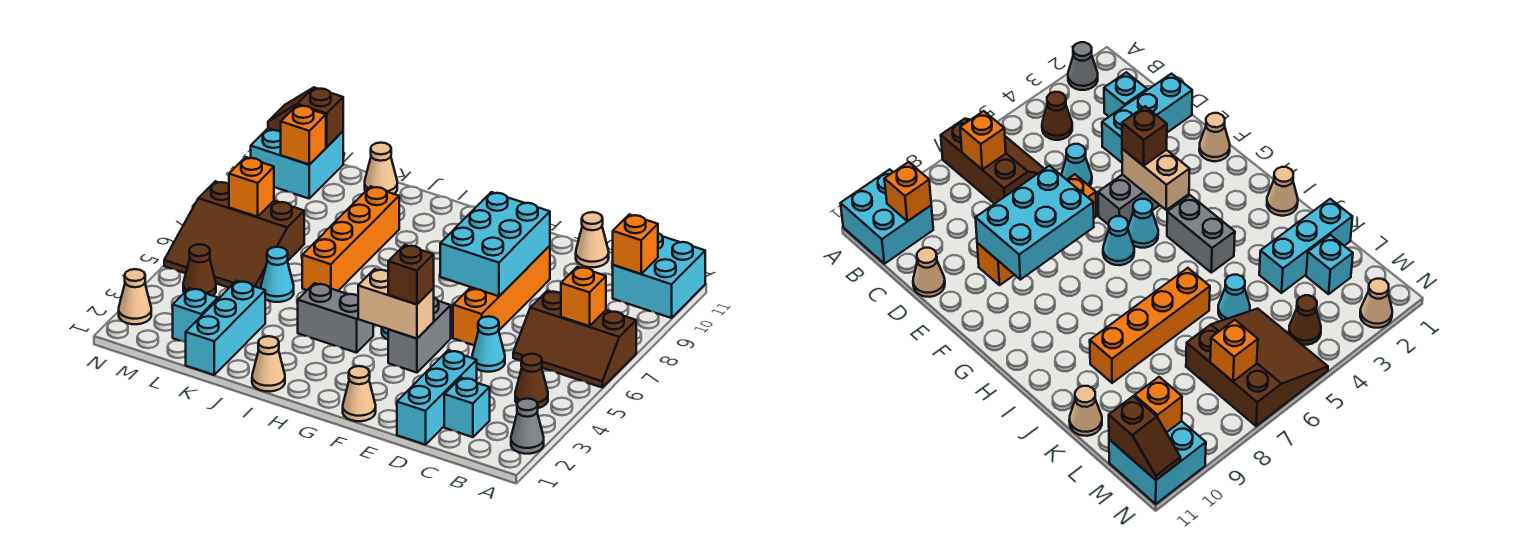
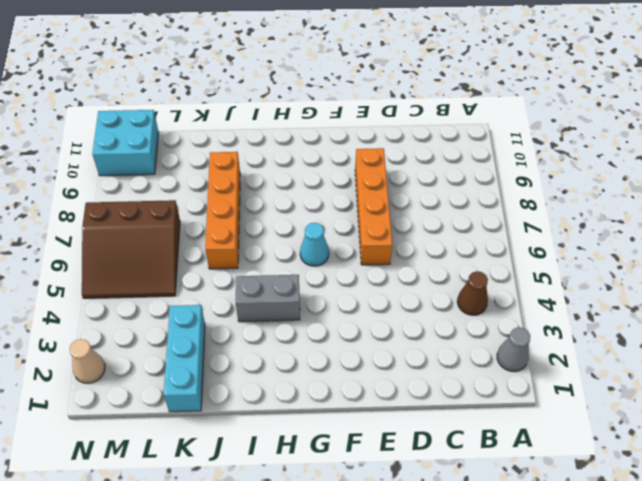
none -> brown slope A6:C7 level 1 top 7
none -> cyan brick A10:B11 level 1
none -> cyan brick C2 level 1
none -> cyan brick D1:D3 level 1

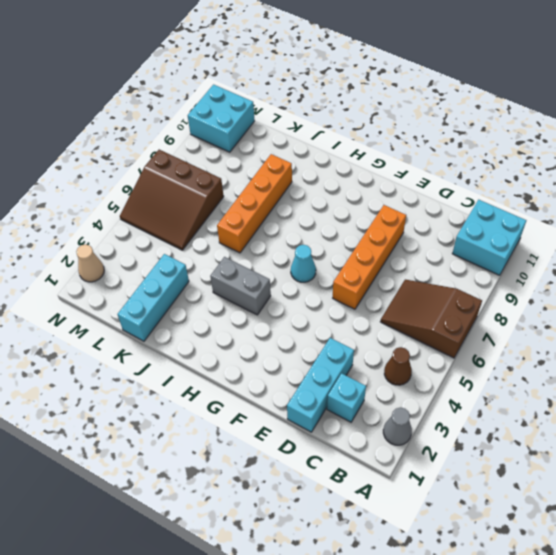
brown slope A6:C7 level 1 top A -> brown slope A6:C7 level 1 top 7
none -> cyan cone D5 level 1
none -> tan cone D11 level 1
none -> tan cone F1 level 1
none -> grey brick F4:F5 level 1

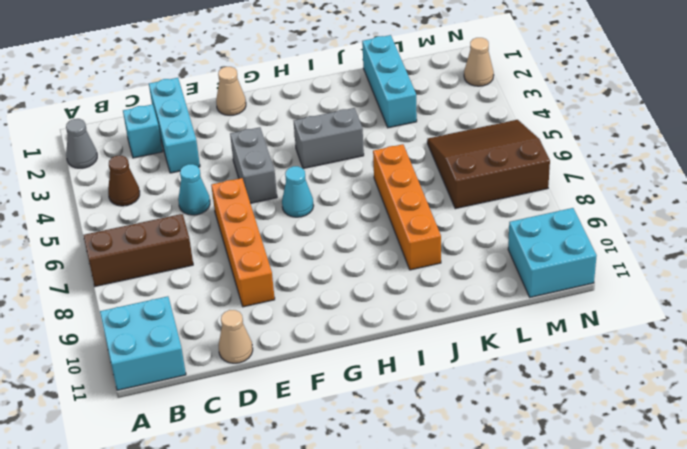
none -> cyan cone G5 level 1
none -> tan cone I1 level 1
none -> cyan cone K5 level 1
none -> tan cone K11 level 1

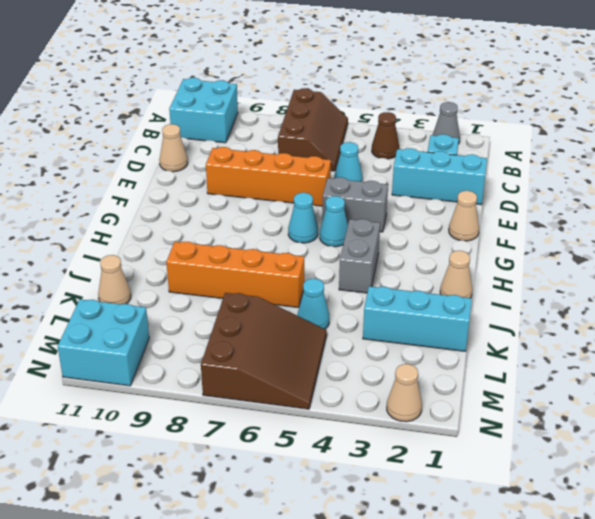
none -> cyan brick L2 level 1
none -> brown cone M4 level 1
none -> orange brick B7 level 2
none -> orange brick B10 level 2

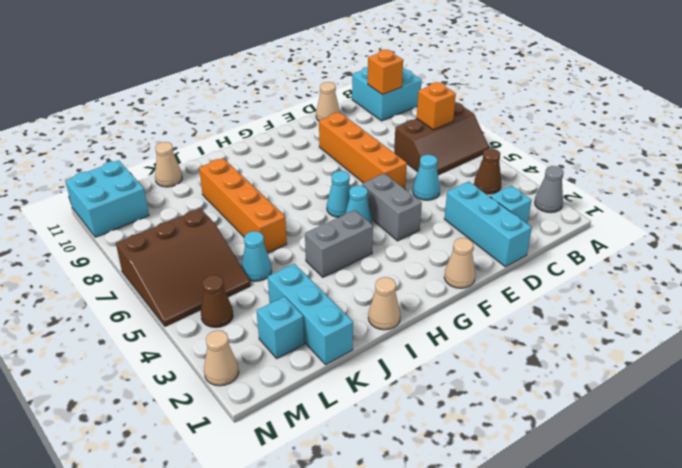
none -> cyan brick E7:F9 level 2
none -> tan brick F4:G4 level 2
none -> orange brick M7 level 2
none -> orange brick M10 level 2

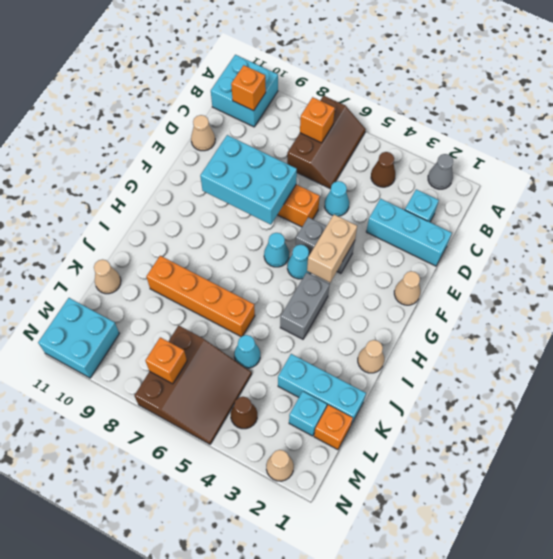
orange brick L1 level 1 -> orange brick M10 level 2
none -> brown slope M11:N11 level 2 top M
none -> brown brick F4 level 3

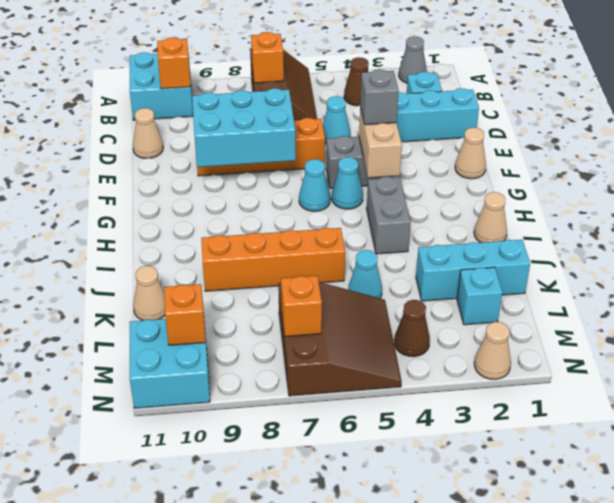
grey brick F4 level 3 -> brown brick F4 level 3
none -> brown slope M11:N11 level 2 top M

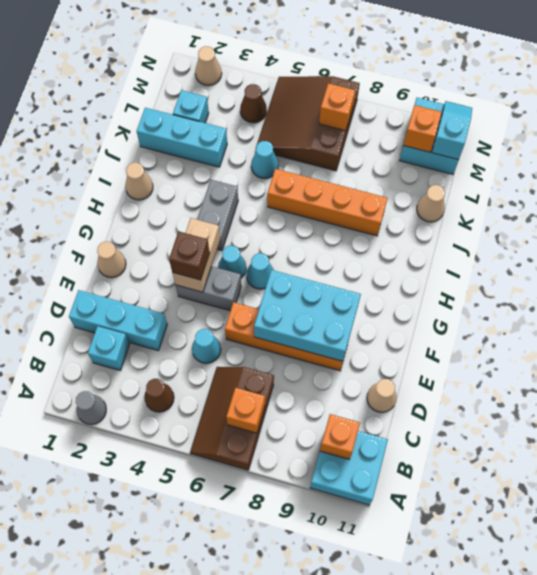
cyan slope M11:N11 level 2 top M -> brown slope M11:N11 level 2 top M

